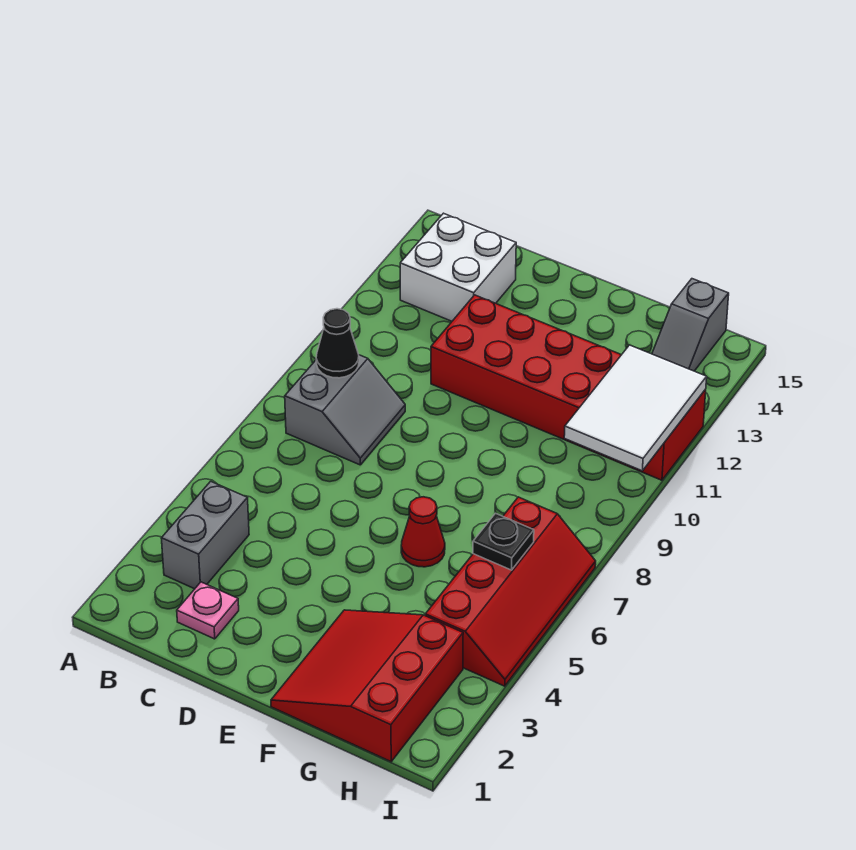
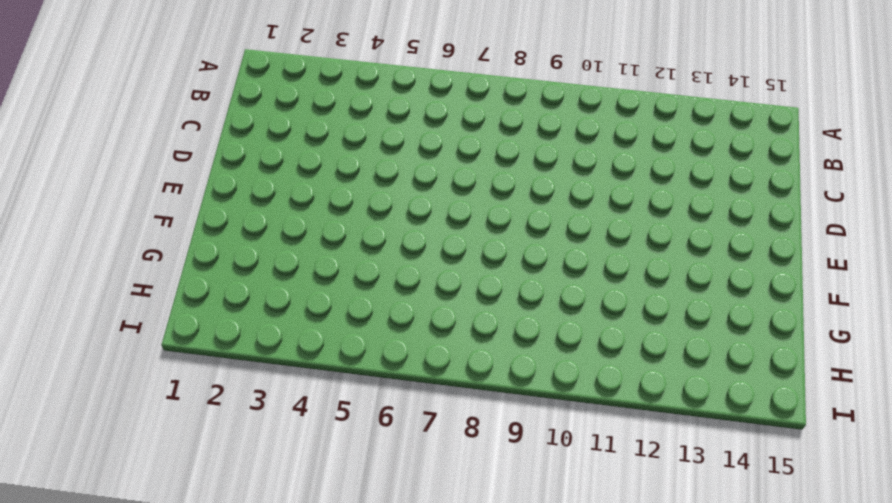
none -> grey brick B3:B4 level 1
none -> grey slope B8:C9 level 1 top B
none -> white brick B13:C14 level 1

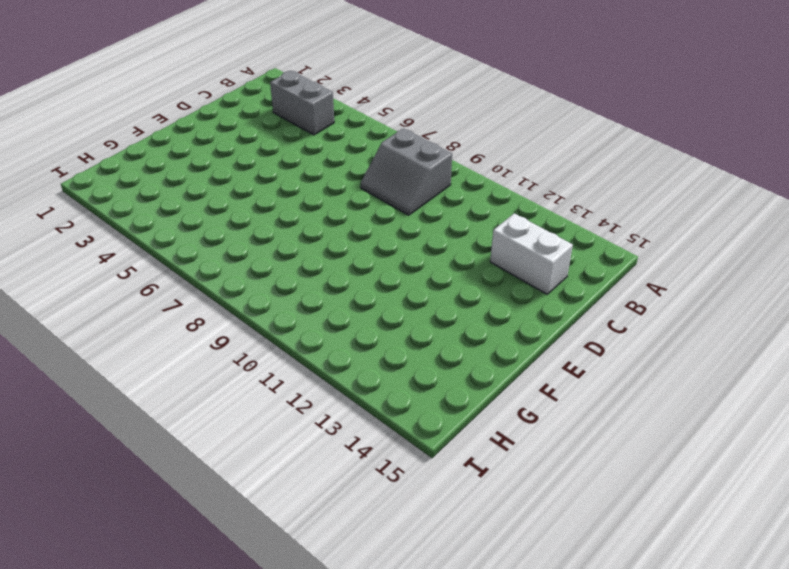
white brick C13:C14 level 1 -> white brick B13:C14 level 1
none -> pink plate C2 level 1
none -> red brick D11:I12 level 1
none -> red slope F1:H3 level 1 top H

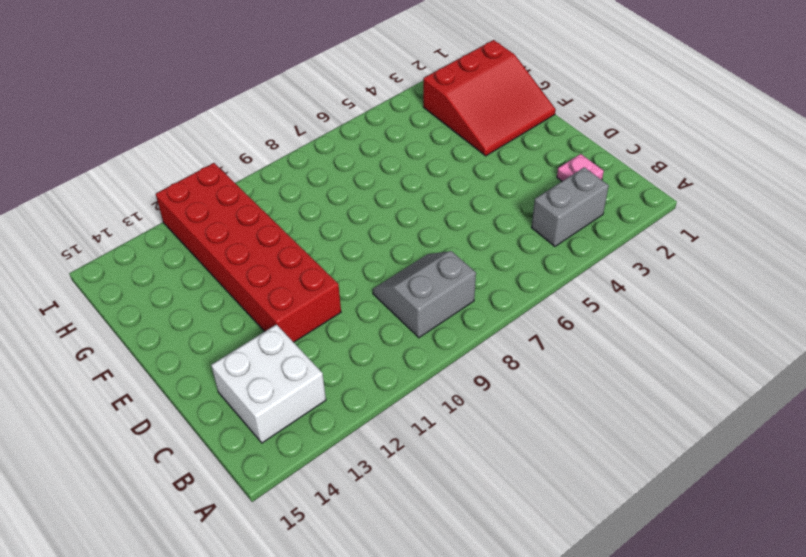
none -> red cone F6 level 1
none -> red slope H4:I7 level 1 top H
none -> grey slope H14:H15 level 1 top 15

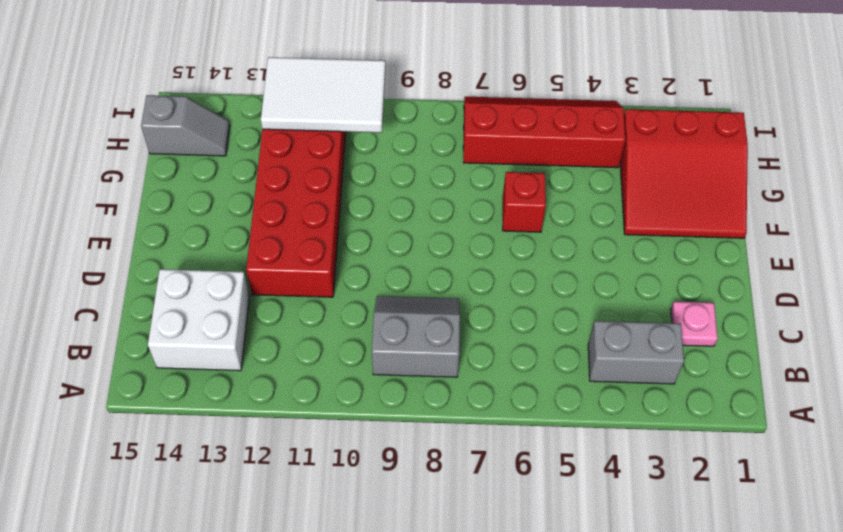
red brick F6 level 1 -> red cone F6 level 1
none -> black cone B9 level 2
none -> black plate H6 level 2

